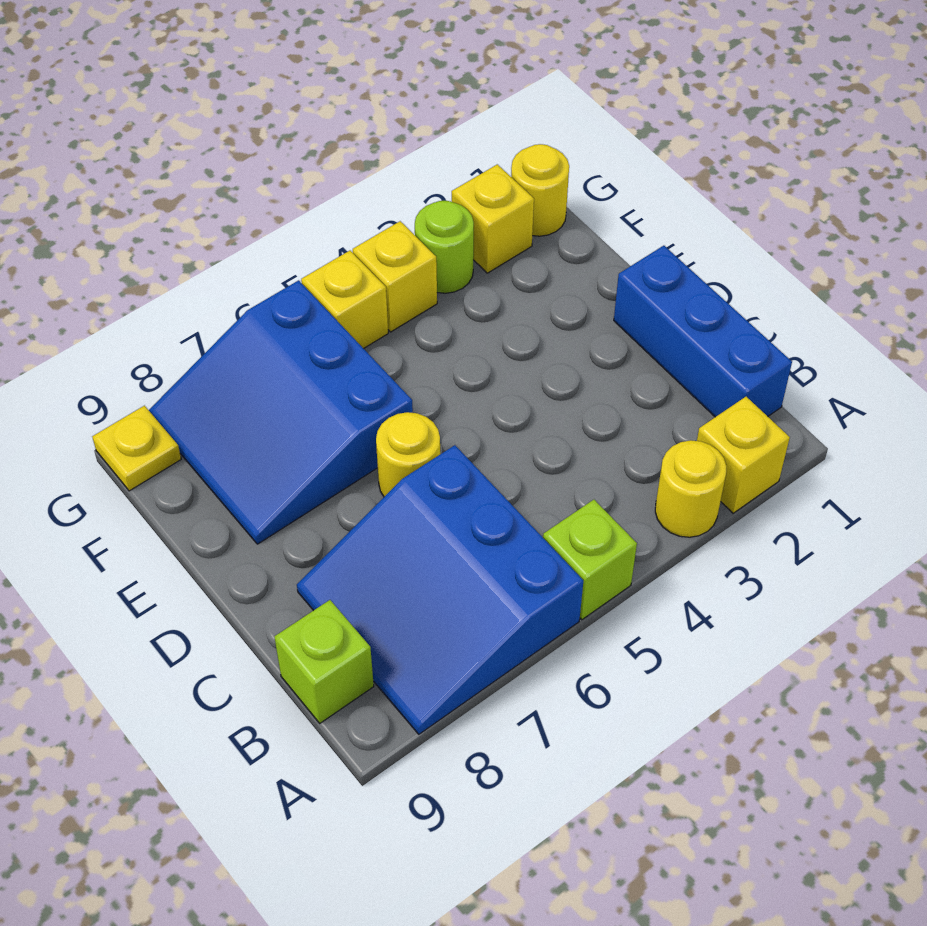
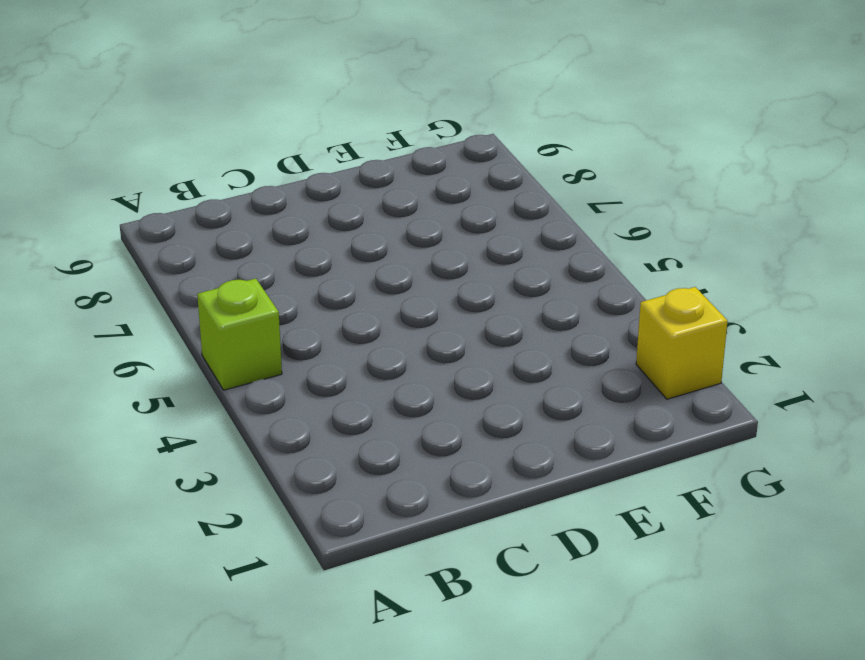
none -> yellow brick A2 level 1
none -> yellow round brick A3 level 1
none -> blue slope A6:C8 level 1 top 6

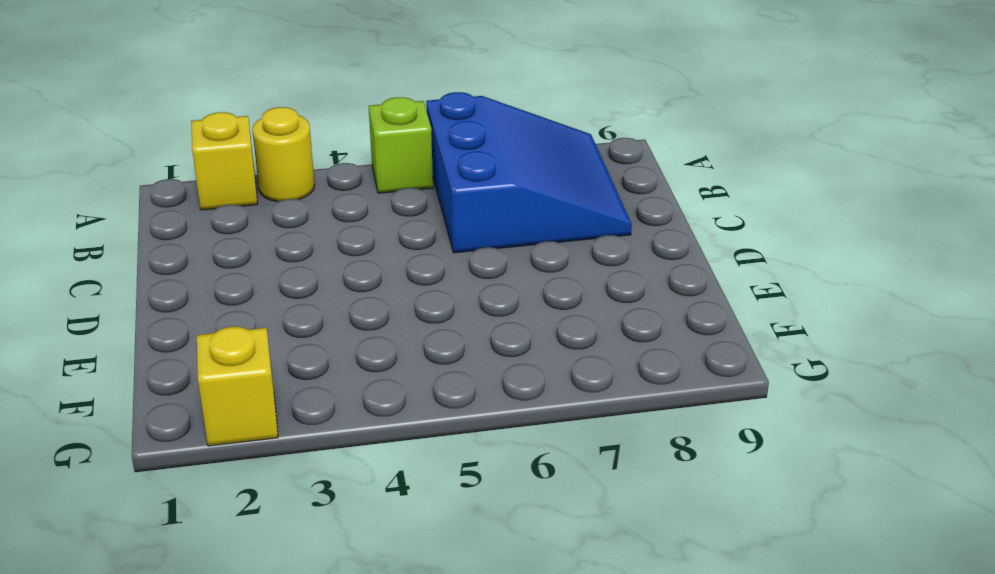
none -> blue brick B1:D1 level 1
none -> lime brick B9 level 1
none -> yellow round brick D6 level 1

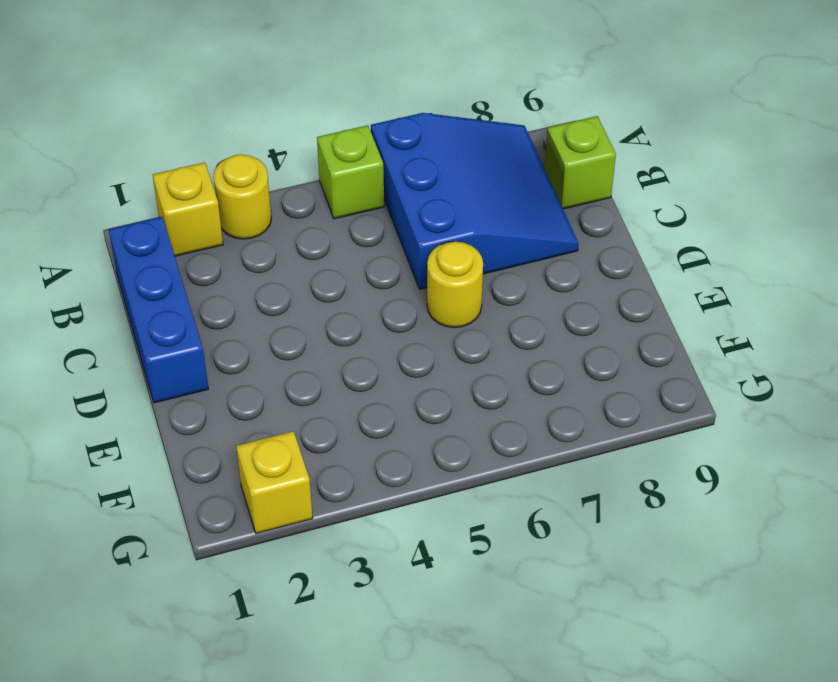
none -> blue slope E6:G8 level 1 top 6
none -> yellow round brick G1 level 1
none -> lime round brick G3 level 1

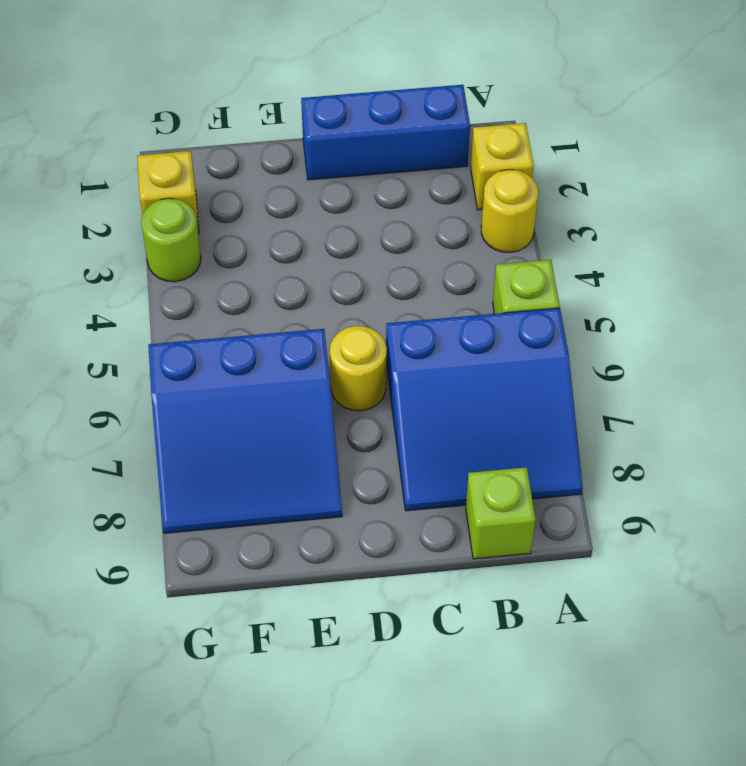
none -> yellow round brick G1 level 1
none -> yellow brick G4 level 1
none -> yellow brick G5 level 1

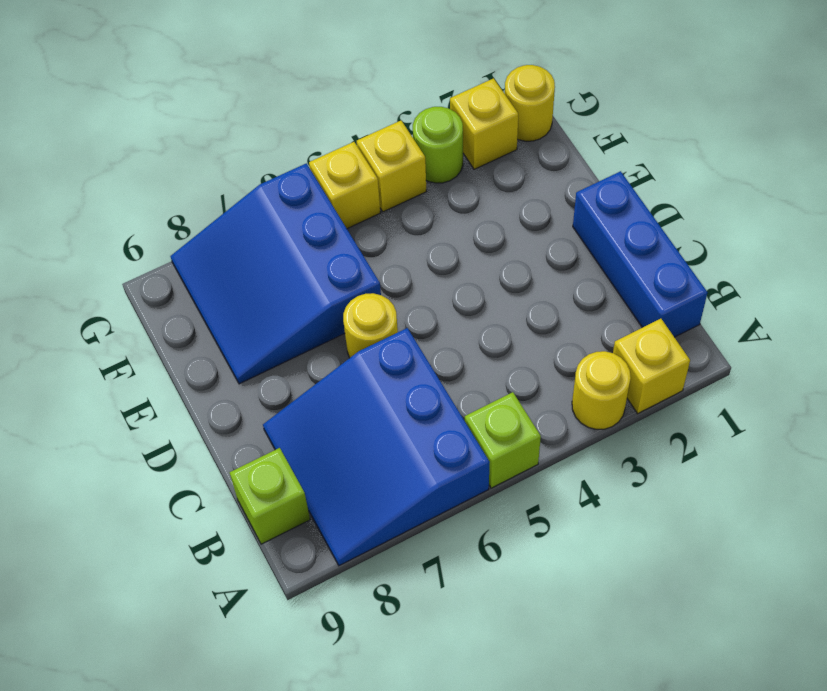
none -> yellow plate G9 level 1

